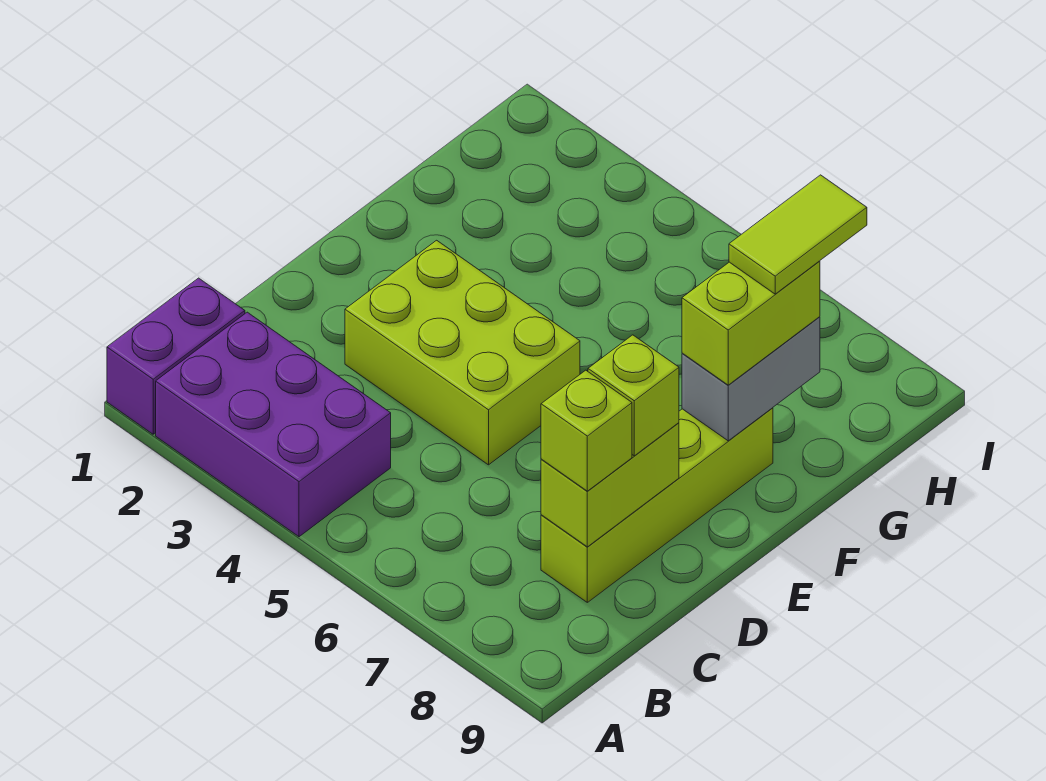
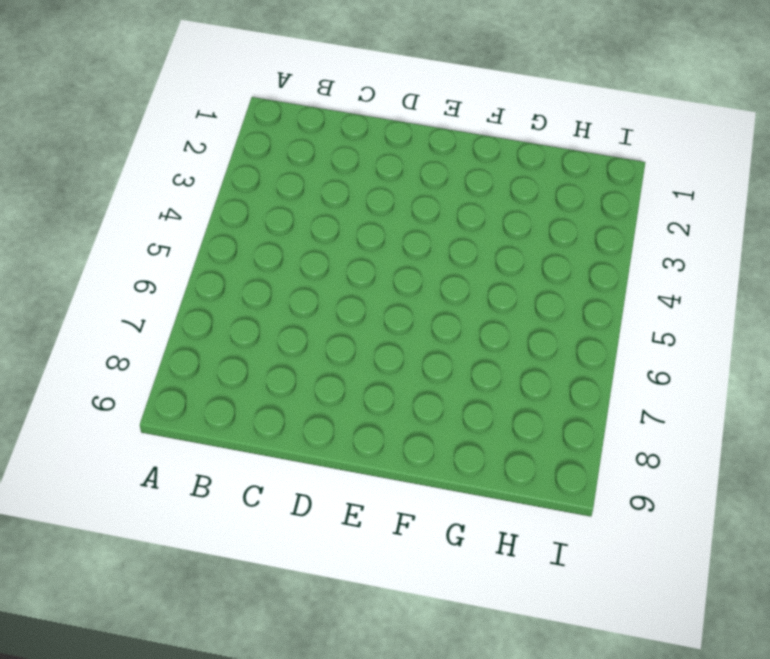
none -> purple brick A1:B1 level 1
none -> purple brick A2:B4 level 1

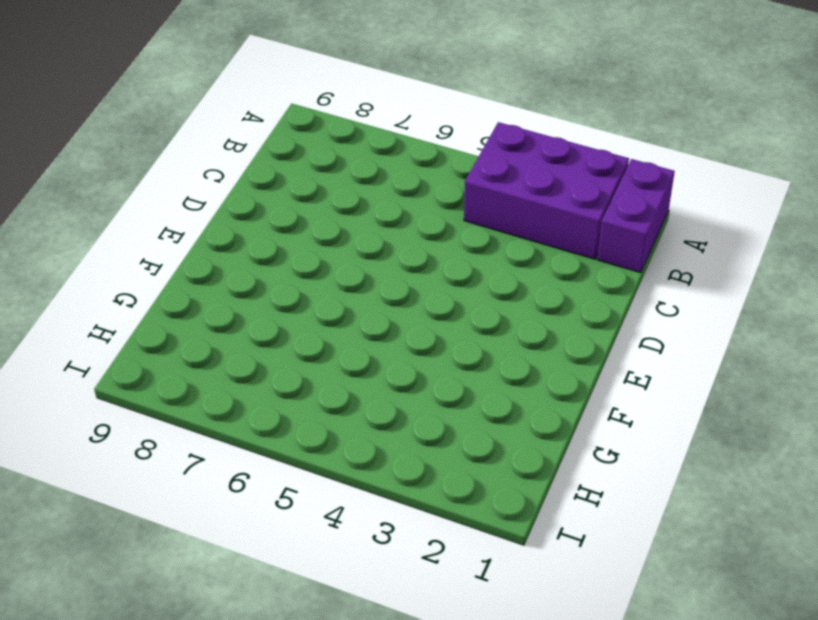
none -> lime brick C8:F8 level 1
none -> lime brick D3:E5 level 1

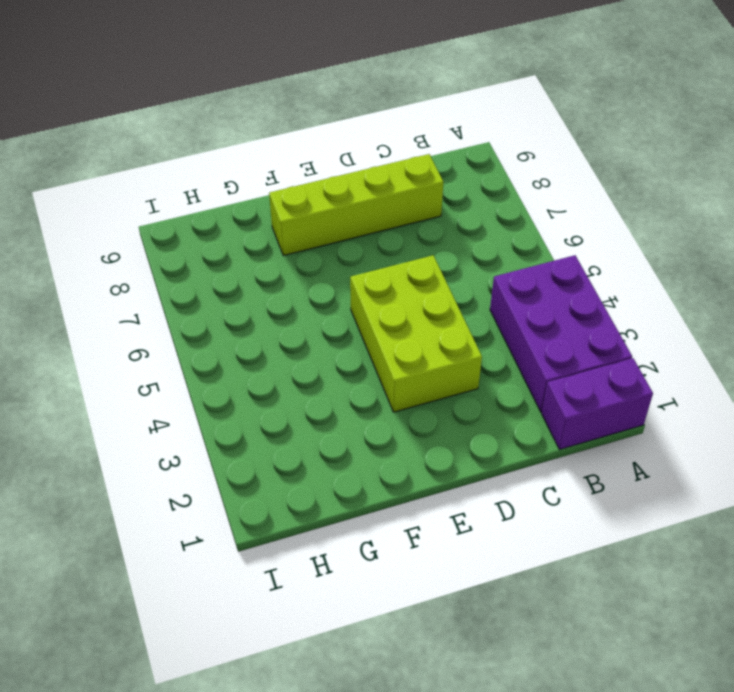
none -> lime brick C8:D8 level 2
none -> grey brick F8:G8 level 2

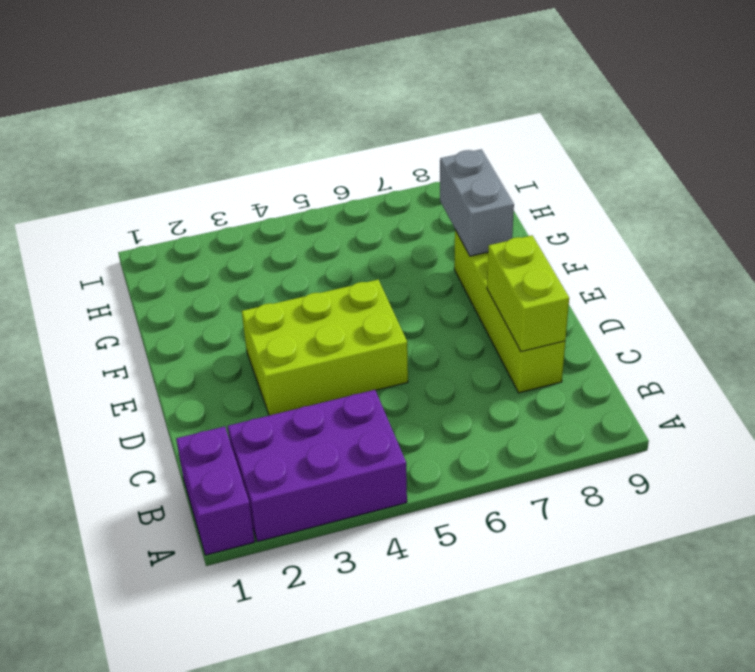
none -> lime brick C8 level 3
none -> lime brick D8 level 3

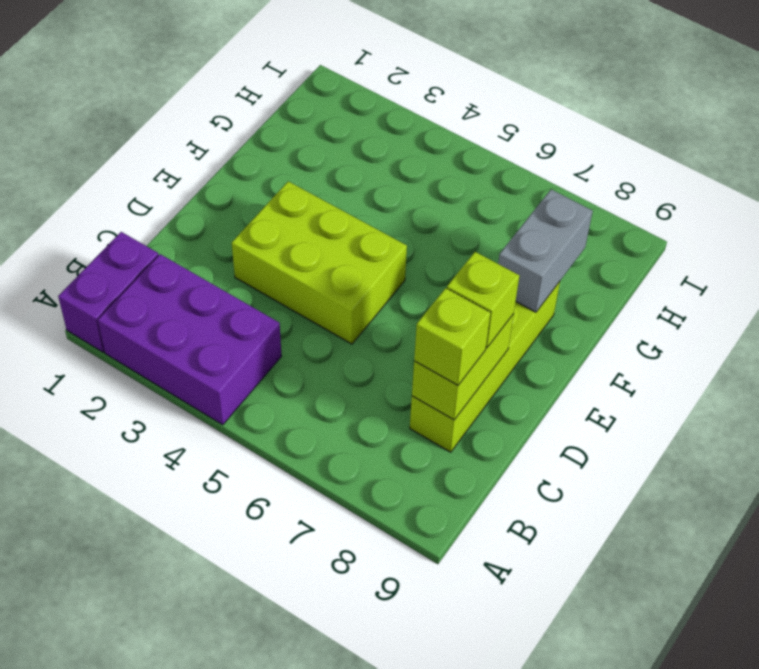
none -> lime brick F8:G8 level 3
none -> lime tile G8:H8 level 4

